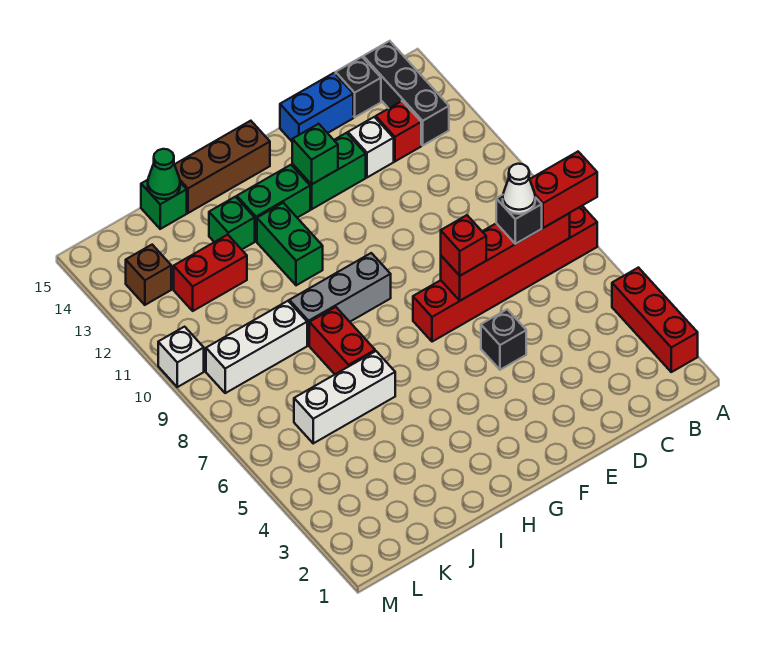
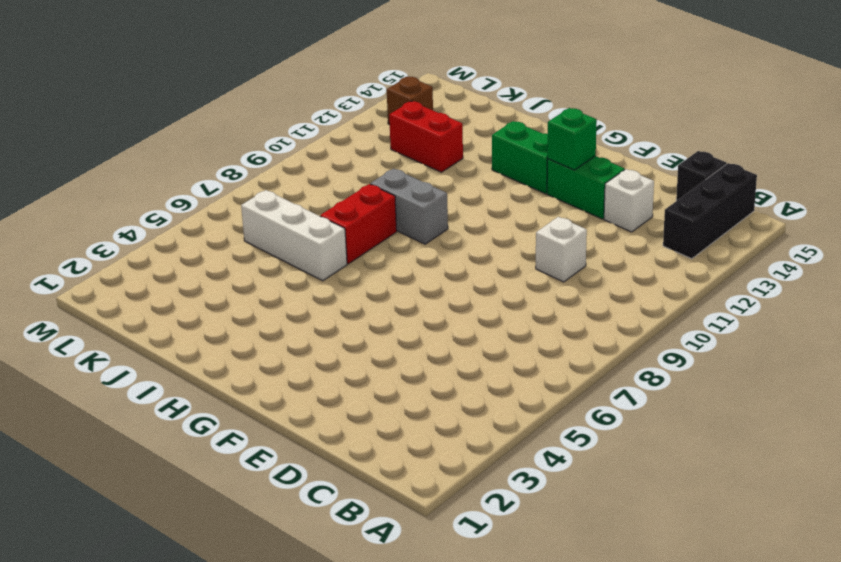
white brick D10 level 1 -> white brick M10 level 1
grey brick H9:I9 level 1 -> grey brick G9:I9 level 1
none -> red brick A2:A4 level 1
none -> red brick A7:F7 level 1
none -> red brick C13 level 1

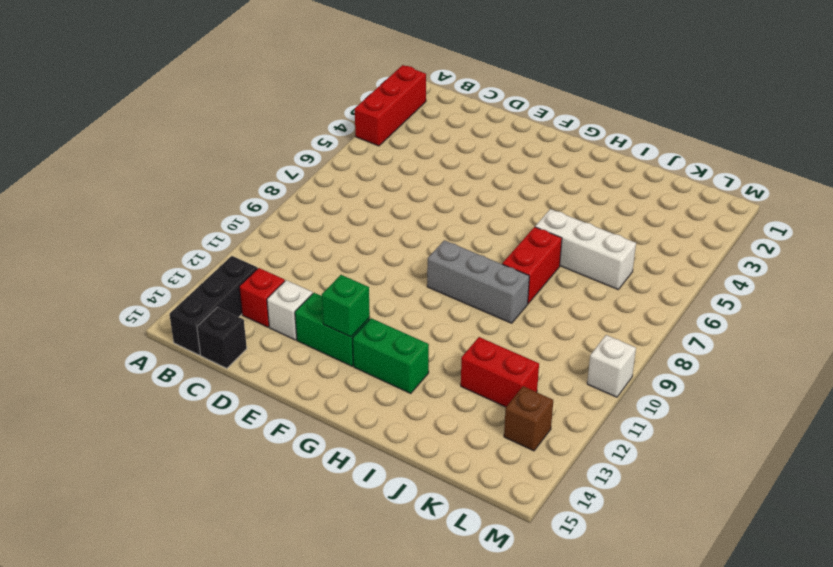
none -> red brick A7:F7 level 1
none -> blue brick D15:E15 level 1
none -> black brick E5 level 1

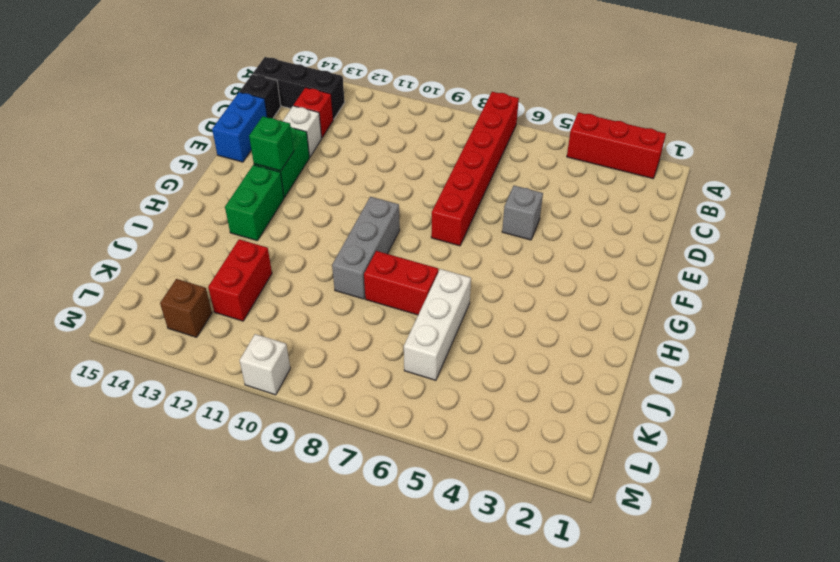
grey brick E5 level 1 -> black brick E5 level 1
none -> brown brick G15:I15 level 1
none -> green brick H11:H12 level 1
none -> green brick I13 level 1

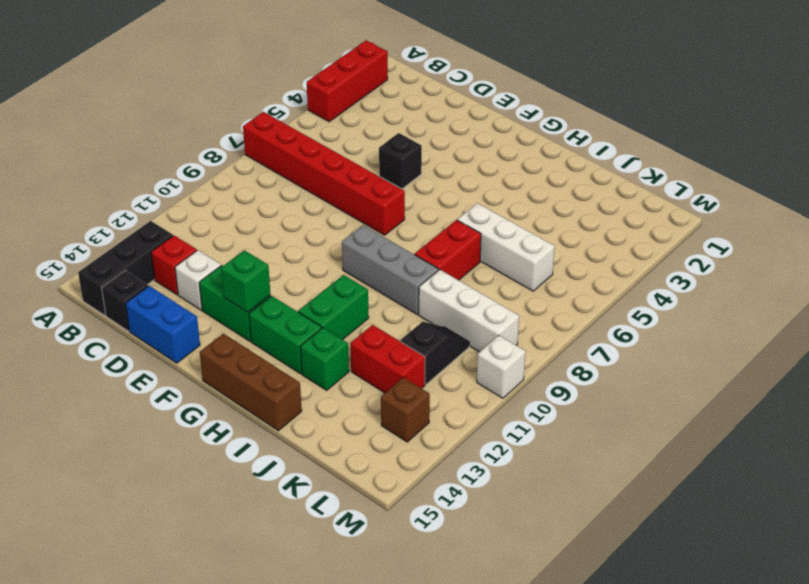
black slope K10:K11 level 1 top 11 -> none
none -> green brick J15 level 1
none -> red brick B7:E7 level 2
none -> green cone J15 level 2

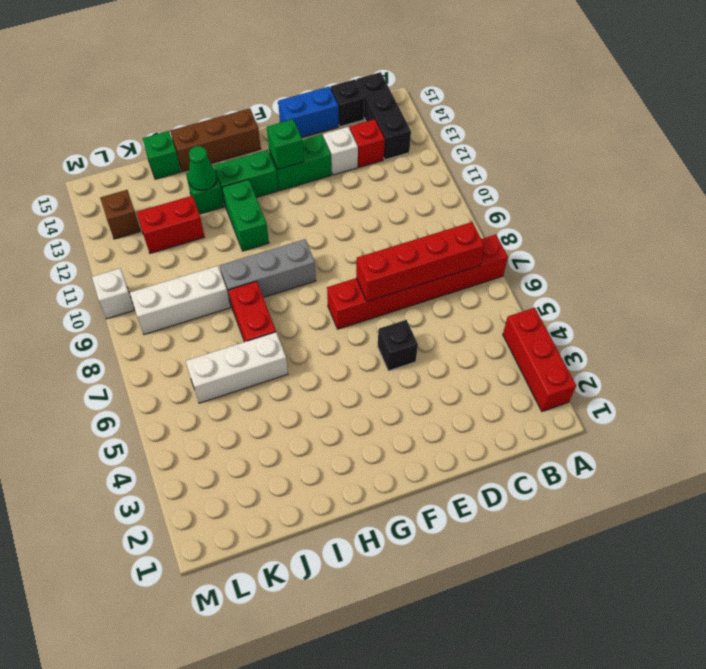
green cone I13 level 2 -> green cone J15 level 2
none -> red brick A7:B7 level 3
none -> black brick C7 level 3
none -> red brick E7 level 3

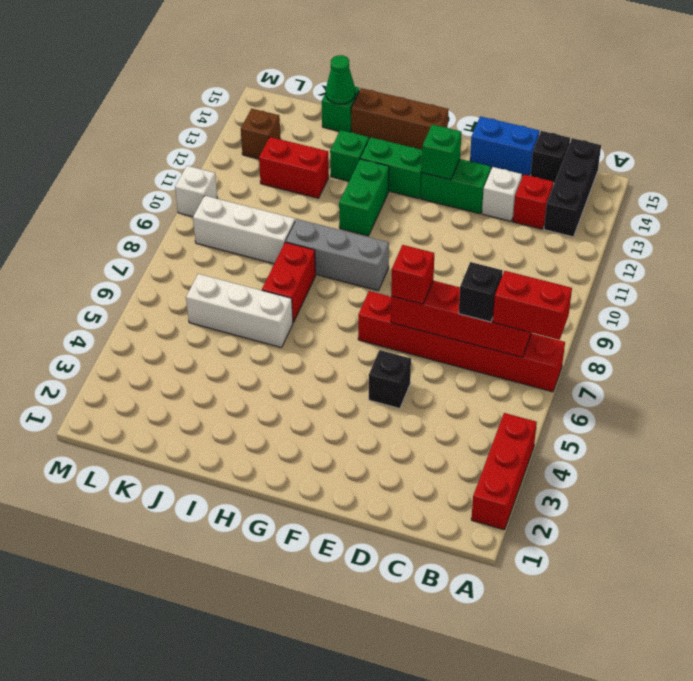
none -> white cone C7 level 4

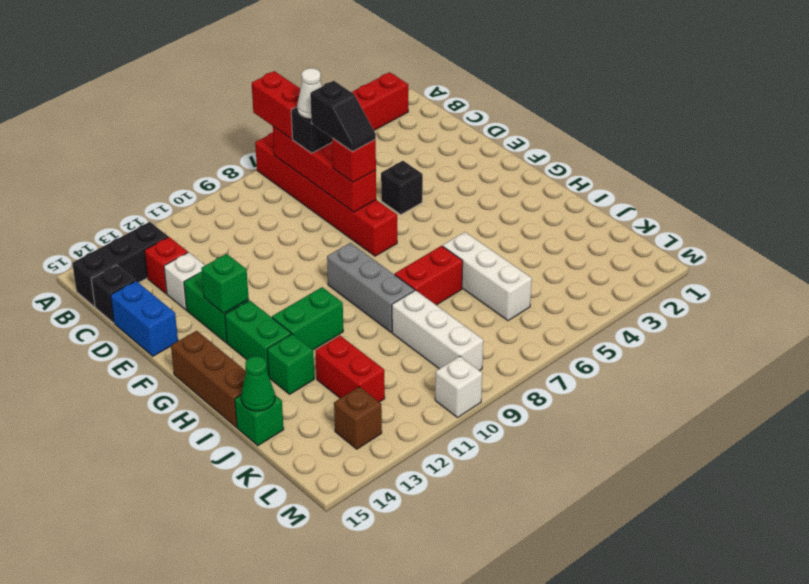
black slope D7:E7 level 4 top D -> none

